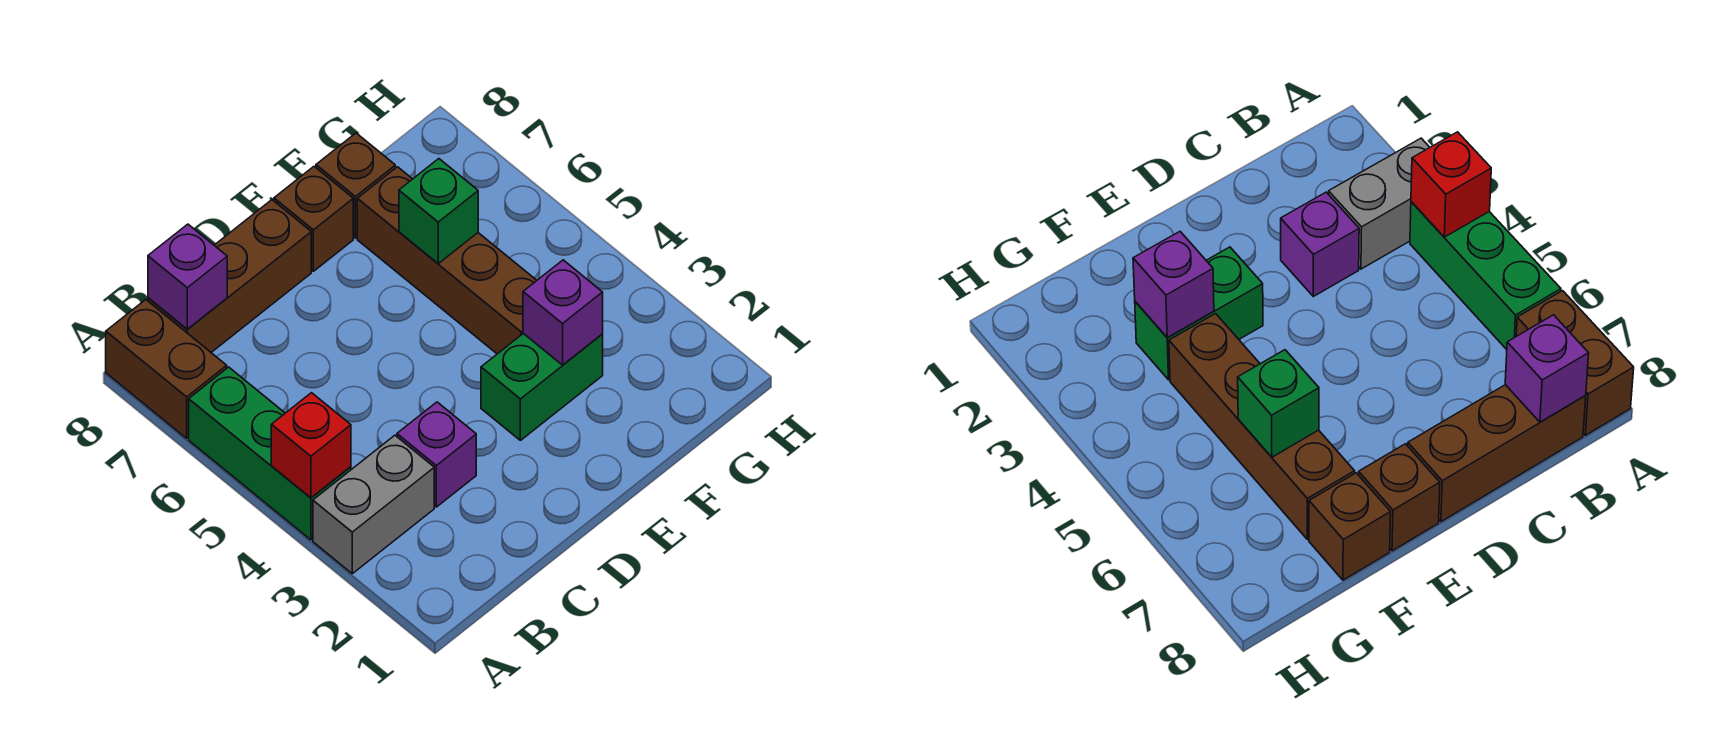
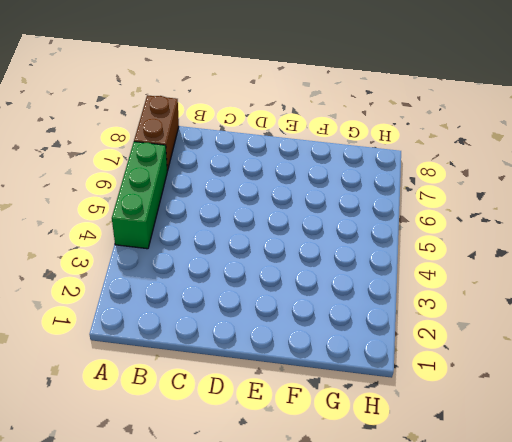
none -> grey brick A3:B3 level 1
none -> brown brick B8:D8 level 1
none -> purple brick C3 level 1

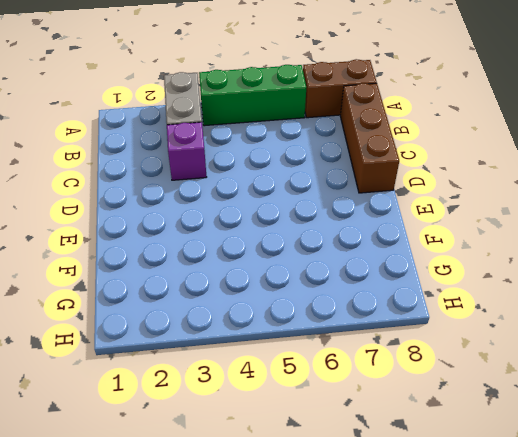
none -> green brick E3:F3 level 1
none -> brown brick E8 level 1
none -> brown brick F4:F7 level 1

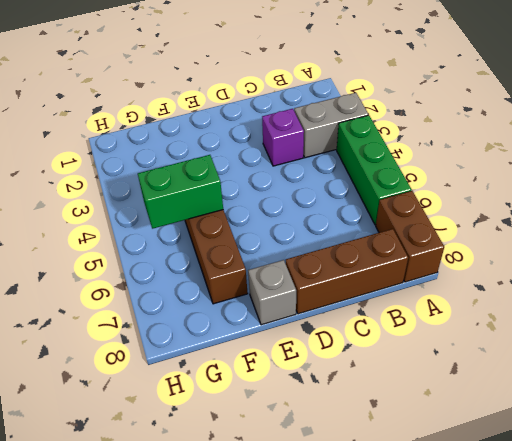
grey brick E8 level 1 -> brown brick E8 level 1
green brick F5:G5 level 2 -> green brick E3:F3 level 1
none -> brown brick F8 level 1
none -> red brick A4 level 2
none -> purple brick B8 level 2

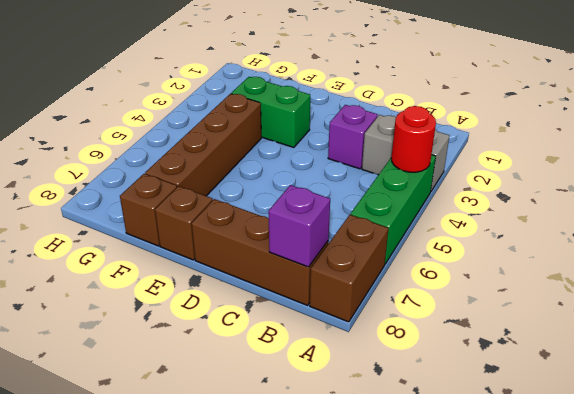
red round brick A4 level 2 -> red brick A4 level 2
none -> purple brick F3 level 2
none -> green brick F6 level 2

